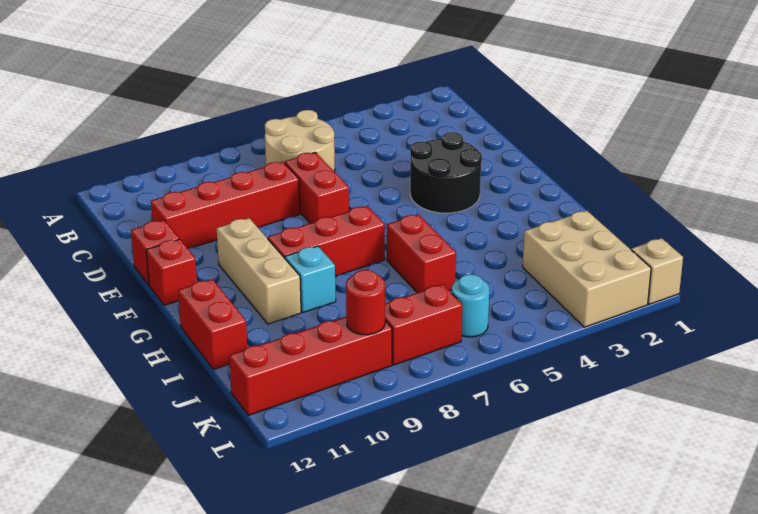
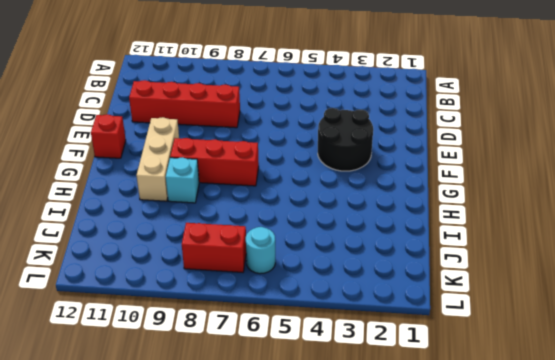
none -> tan round brick B6:C7 level 1
none -> red brick D7:E7 level 1
none -> red brick E12 level 1

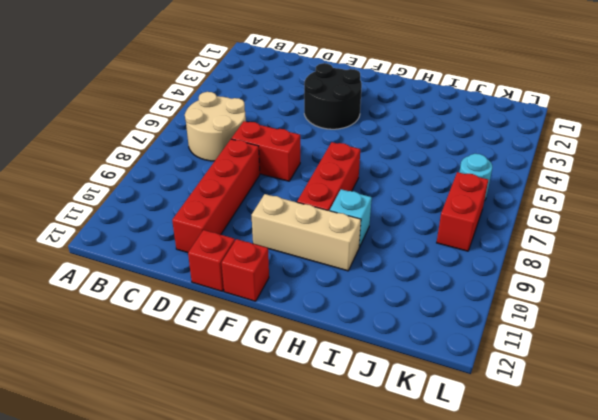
none -> red brick H6:I6 level 1
none -> red brick H12:I12 level 1
none -> tan brick J2:L3 level 1

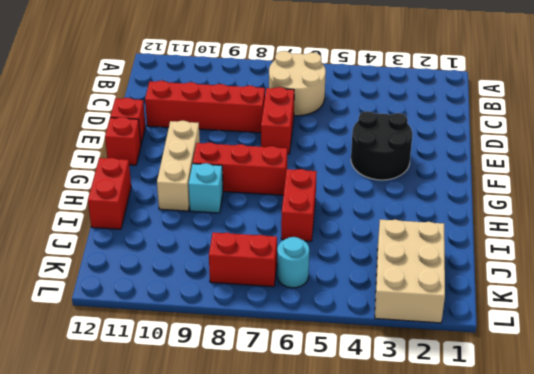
none -> red brick K9:K12 level 1
none -> tan brick L1 level 1
none -> red round brick K9 level 2

